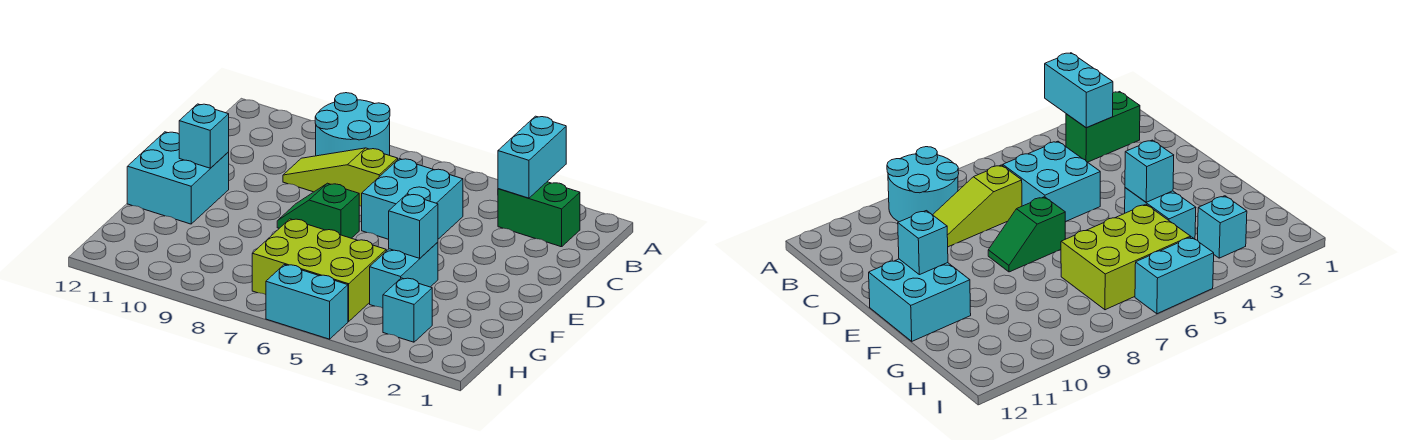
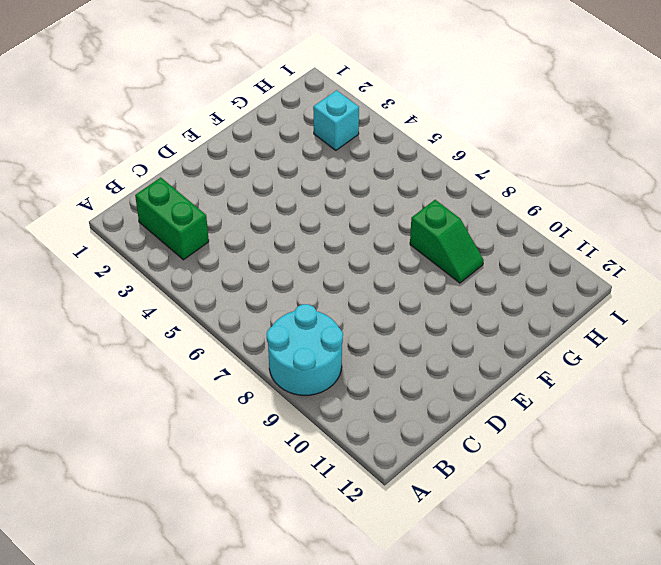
green slope G8:G9 level 1 top 8 -> green slope E7:E8 level 1 top 7
none -> cyan brick C5:D6 level 1
none -> lime slope C7:C9 level 1 top 7
none -> cyan brick E11:F12 level 1

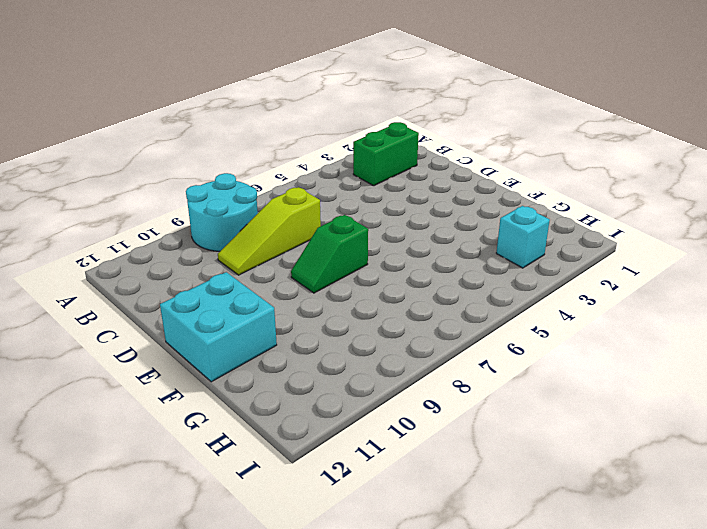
none -> cyan brick C5:D6 level 1
none -> cyan brick F4:G4 level 1
none -> lime brick G5:H7 level 1

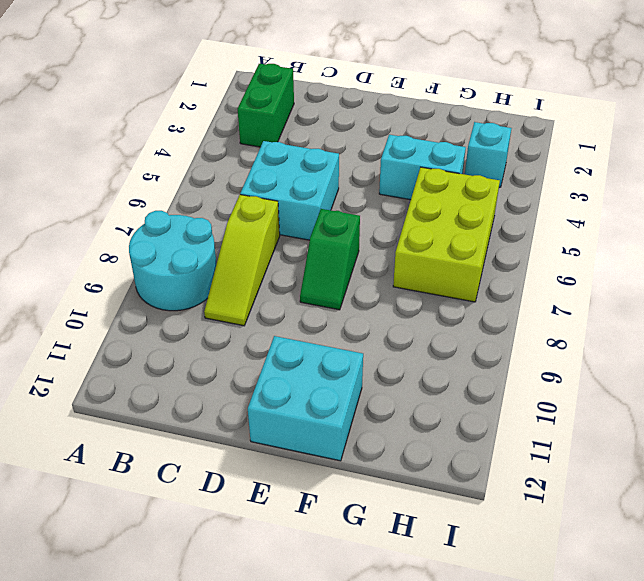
none -> cyan brick I5:I6 level 1
none -> cyan brick A3:B3 level 2
none -> cyan brick E11 level 2

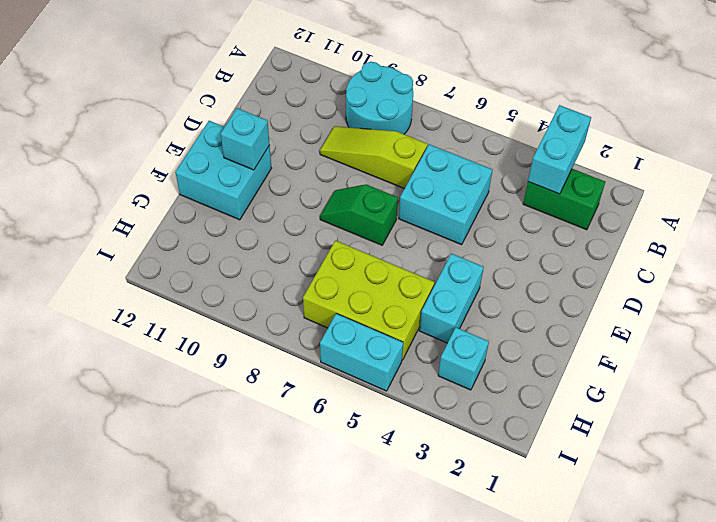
none -> cyan brick F4 level 2

